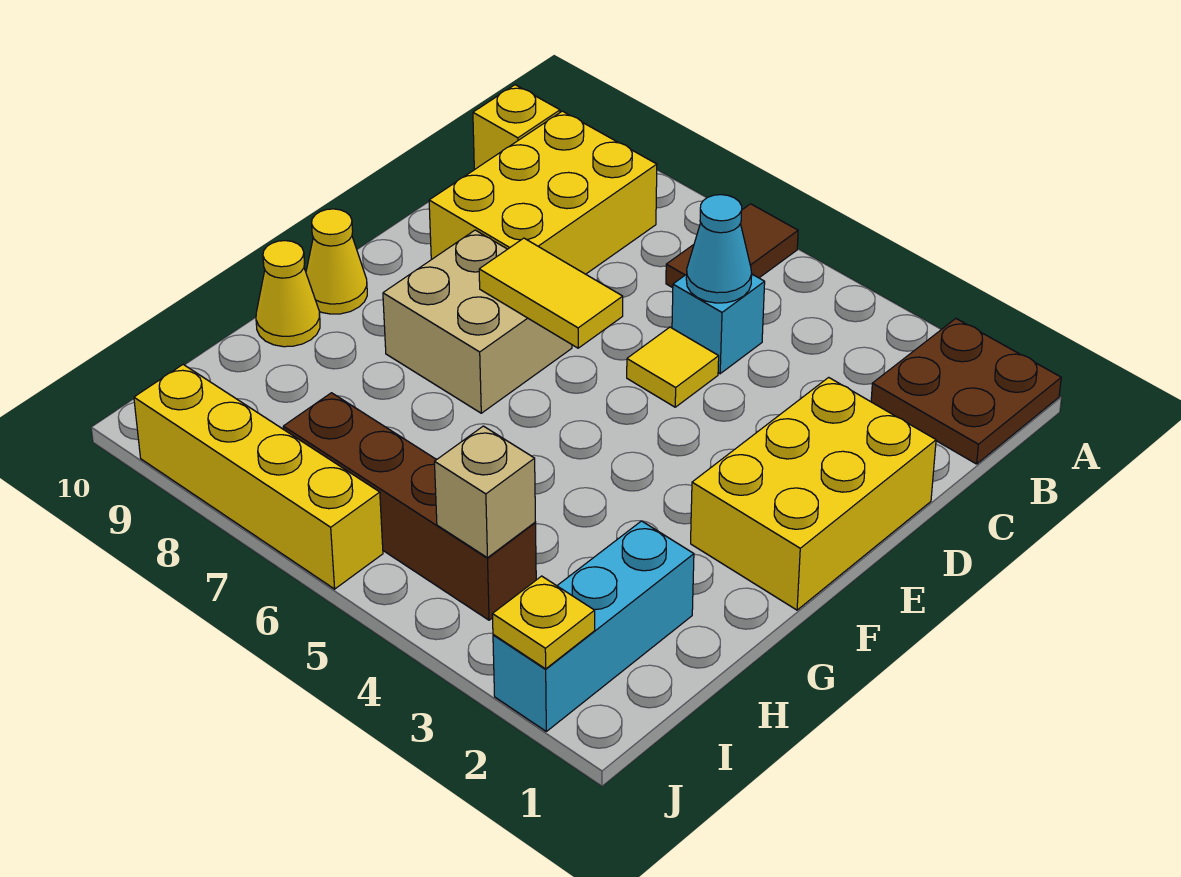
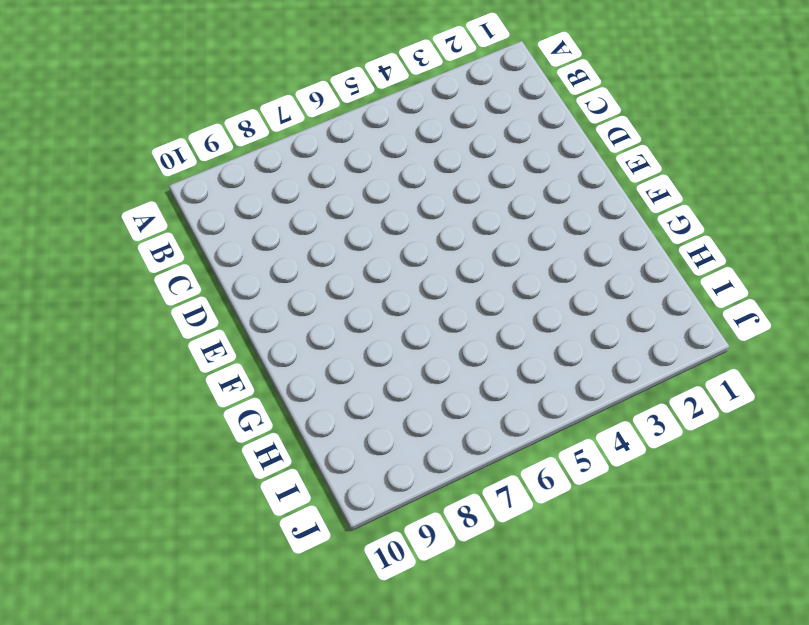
none -> brown plate A1:B2 level 1
none -> brown tile A6:B6 level 1
none -> yellow brick B8:D9 level 1

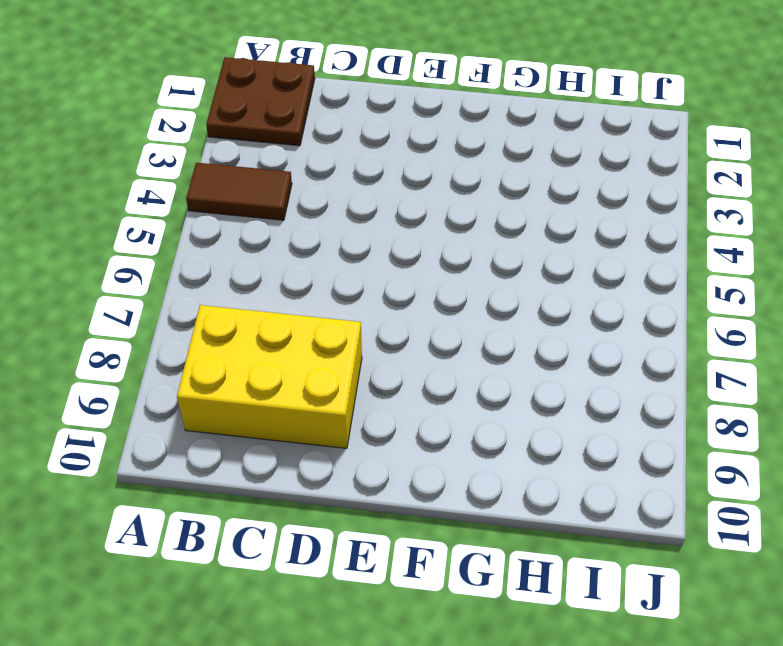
brown tile A4:B4 level 1 -> brown tile A6:B6 level 1
none -> yellow brick B10 level 1
none -> cyan brick C5 level 1
none -> yellow brick D1:F2 level 1

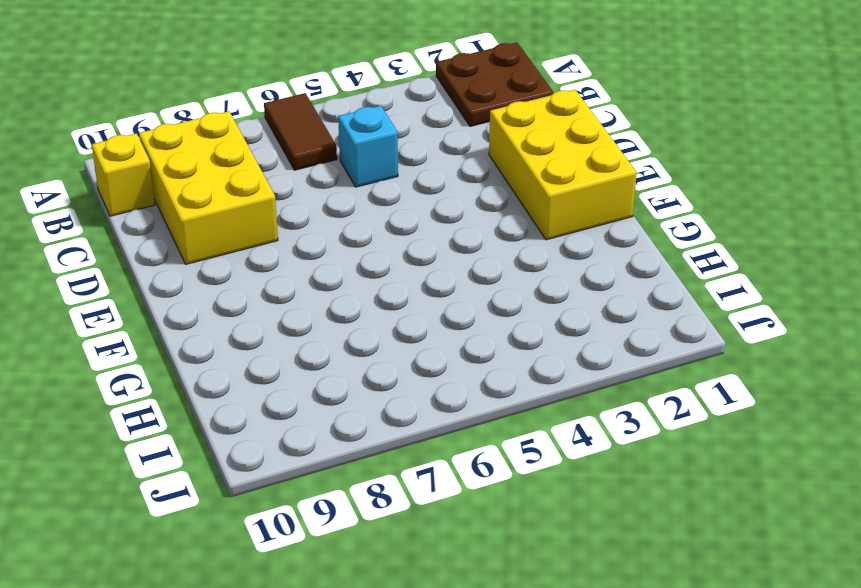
none -> yellow tile D5 level 1
none -> tan brick E7:F8 level 1
none -> yellow cone F10 level 1

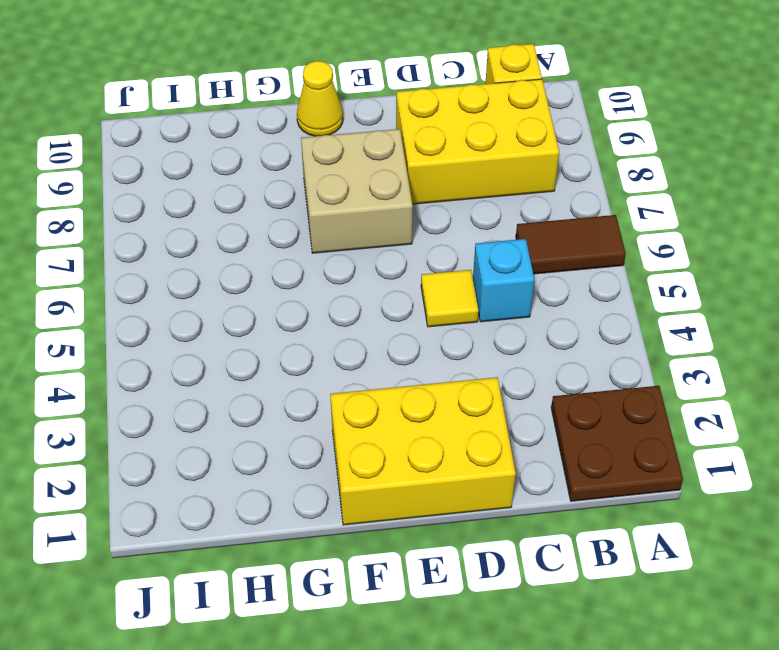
none -> yellow cone G10 level 1
none -> cyan brick H2:J2 level 1
none -> brown brick I4:I7 level 1

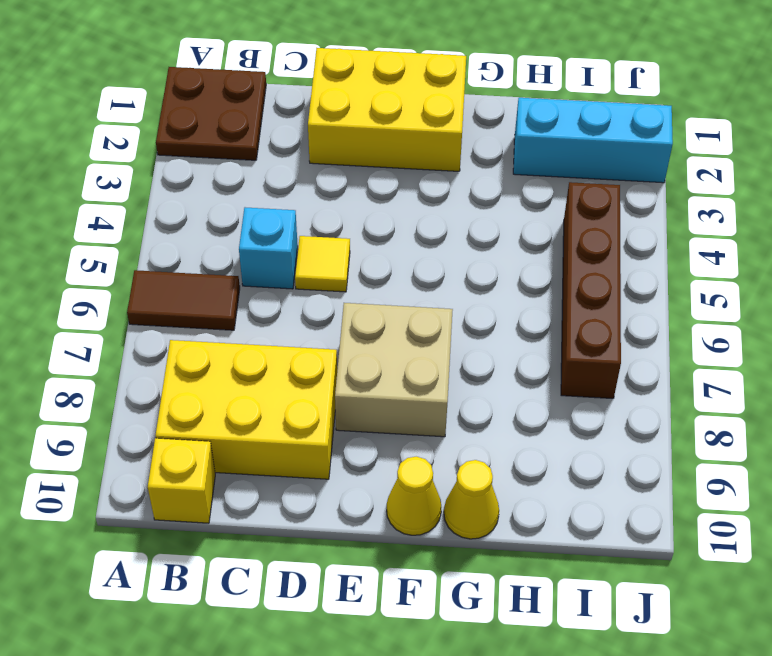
none -> yellow brick J6:J9 level 1
none -> cyan cone C5 level 2
none -> yellow tile E6:E7 level 2

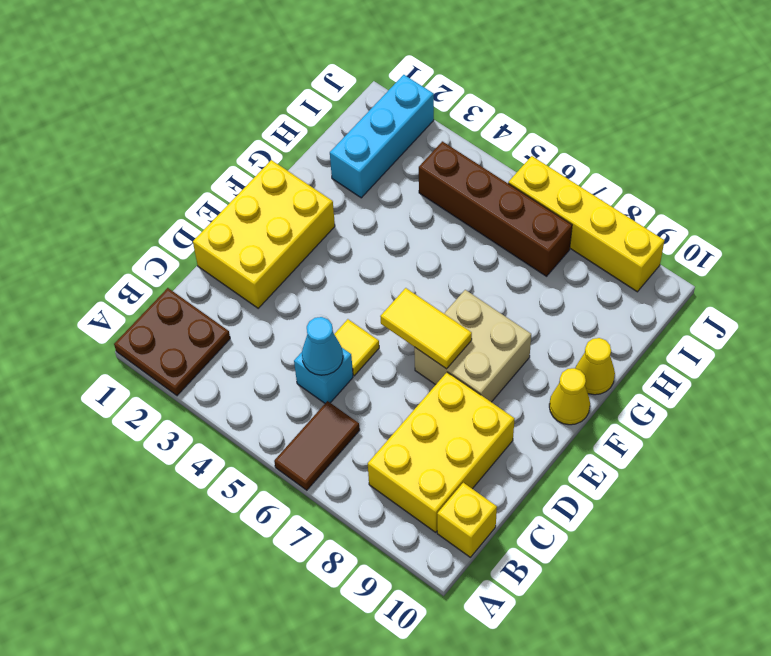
none -> tan brick I4 level 2
none -> yellow plate J2 level 2

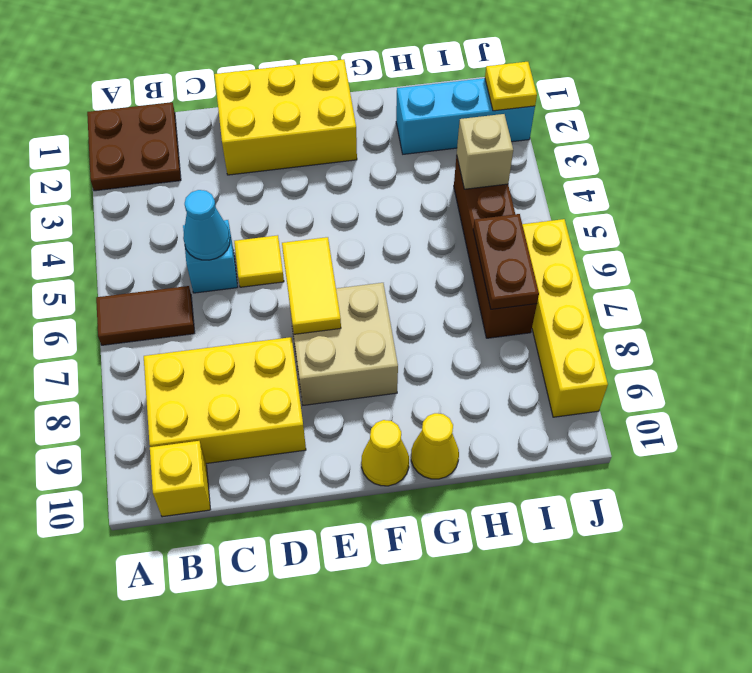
brown plate I6:I7 level 2 -> none

